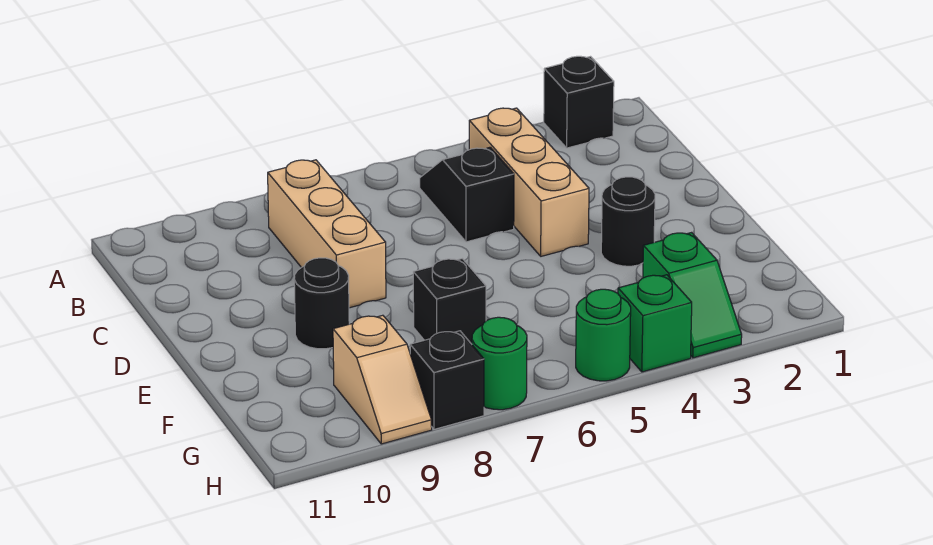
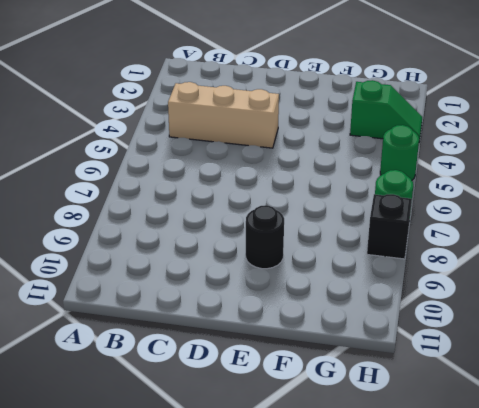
none -> black brick A2 level 1
none -> black slope B5:C5 level 1 top C
none -> tan brick B8:D8 level 1

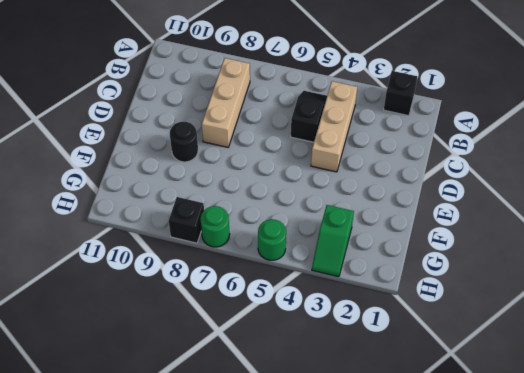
none -> black round brick E3 level 1
none -> black brick F7 level 1
none -> tan slope G9:H9 level 1 top G

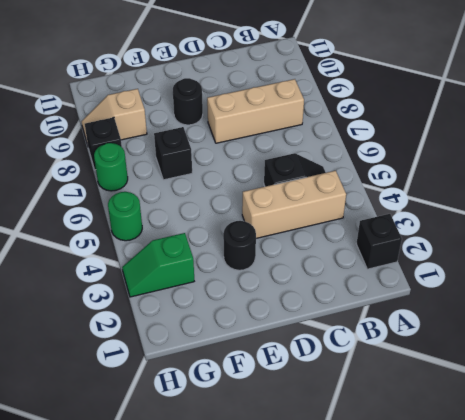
none -> green brick H4 level 1

